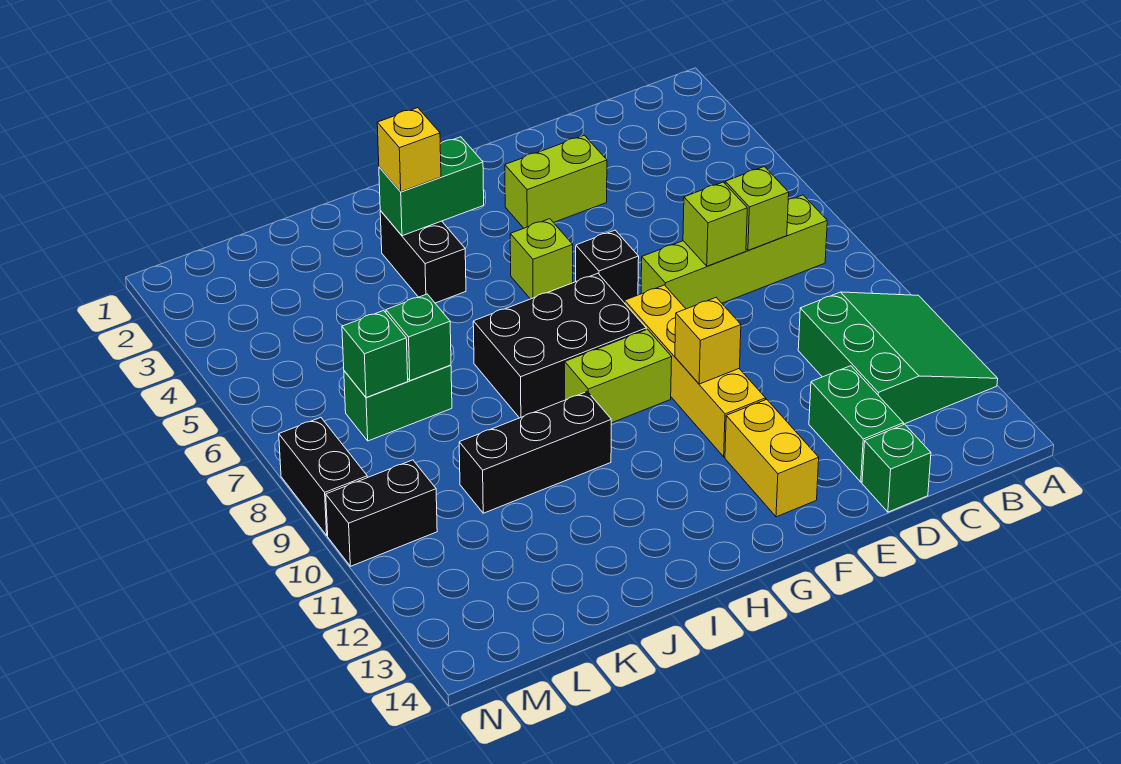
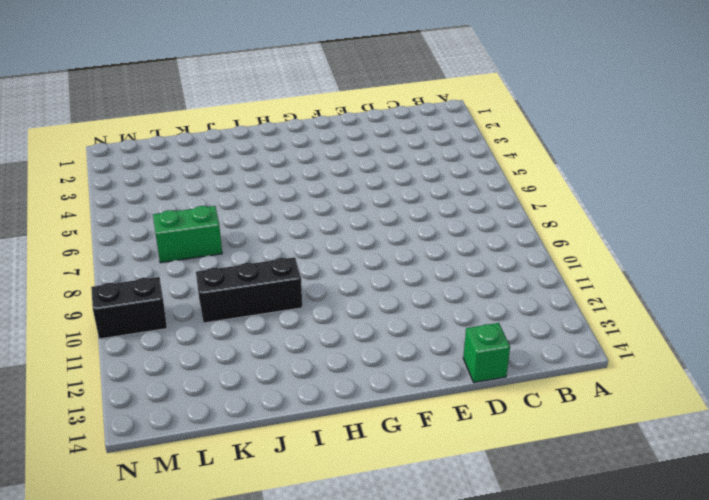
none -> green slope A10:C12 level 1 top C
none -> lime brick B7:E7 level 1
none -> green brick D12:D13 level 1

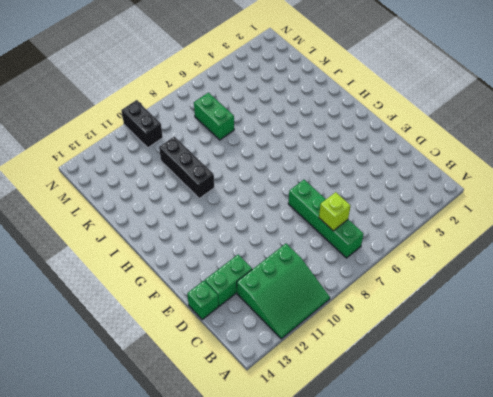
green brick B7:E7 level 1 -> lime brick B7:E7 level 1
none -> lime brick E3:F3 level 1
none -> black brick F6 level 1
none -> yellow brick F8:F11 level 1

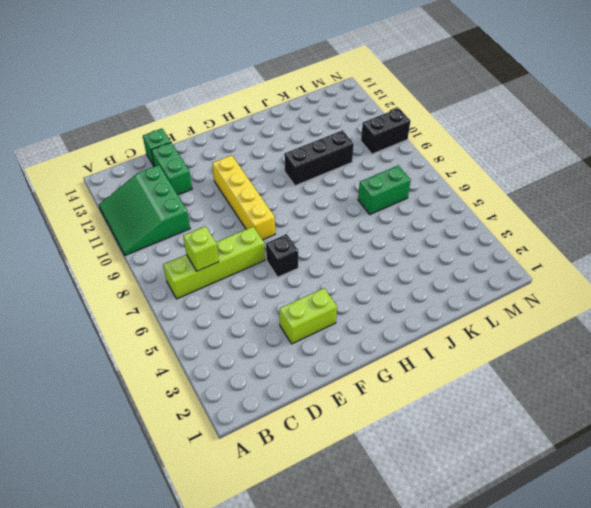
none -> yellow brick F12:F13 level 1
none -> lime brick G5 level 1
none -> black brick G7:I8 level 1

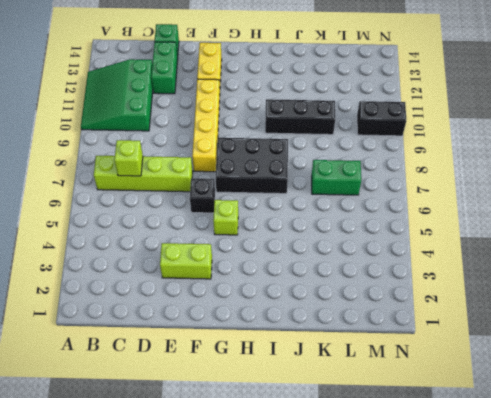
none -> lime brick G9:H9 level 1
none -> black brick I3:I4 level 1
none -> black brick N8:N9 level 1

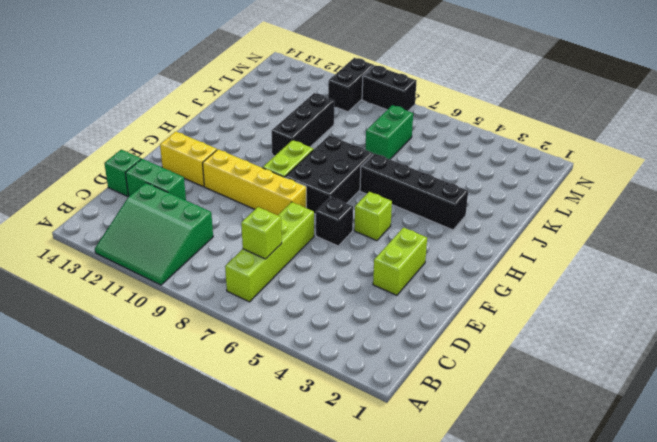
black brick I3:I6 level 1 -> black brick I3:I4 level 1
none -> lime brick D7 level 2
none -> yellow brick F10 level 2
none -> green brick H3:I3 level 2

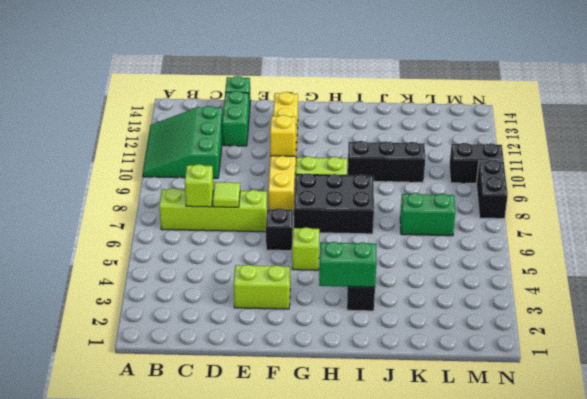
lime tile D7 level 2 -> lime brick D7 level 2
none -> green brick K7 level 2
none -> green brick L7 level 2
none -> yellow brick I3 level 3

